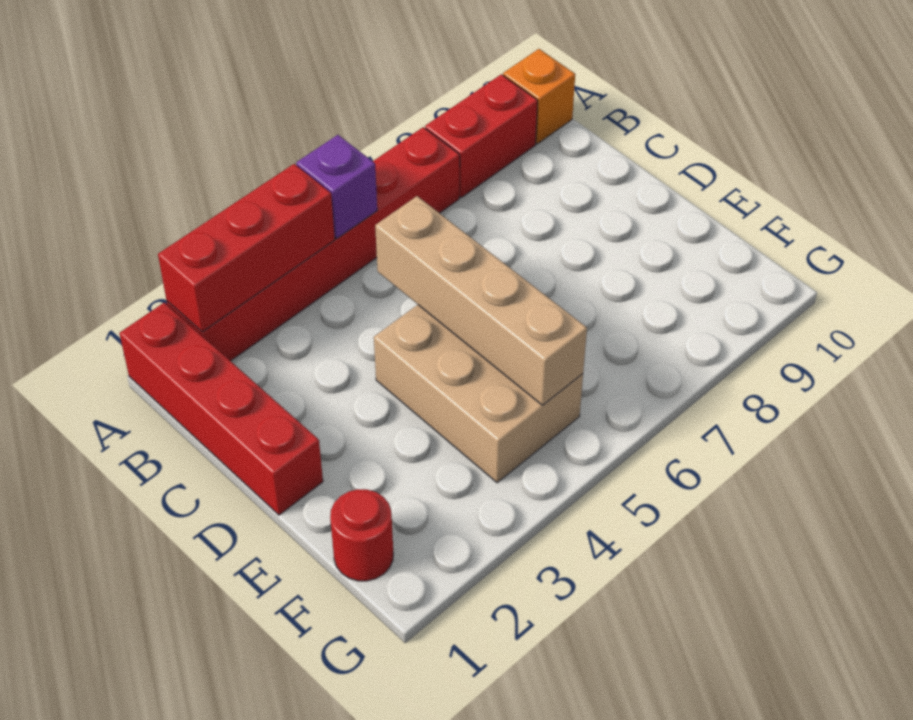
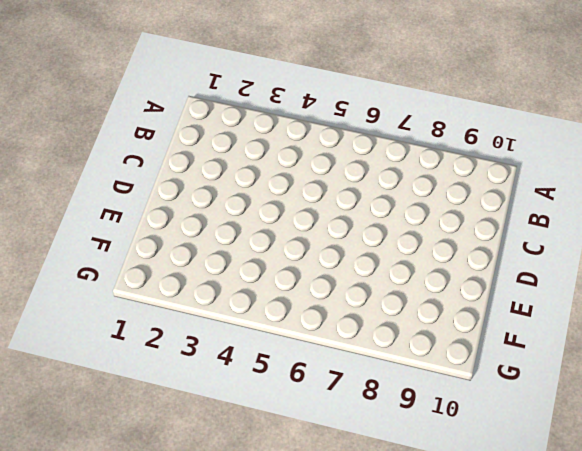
none -> red brick A1:D1 level 1
none -> red brick A2:A7 level 1

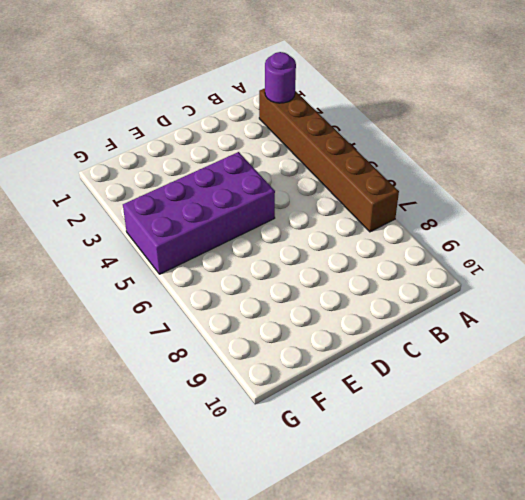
brown brick A2:A7 level 1 -> red brick A2:A7 level 1
purple round brick A2 level 2 -> red brick A2:A4 level 2
purple brick D4:G5 level 1 -> tan brick D4:F5 level 1
none -> red brick A1:D1 level 1
none -> red brick A8:A9 level 1

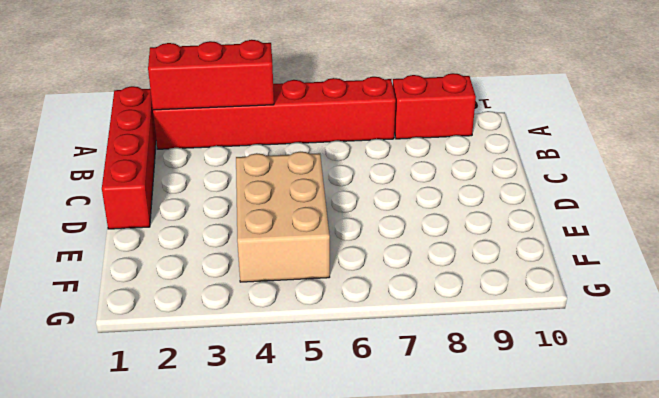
none -> orange brick A10 level 1
none -> red round brick F1 level 1

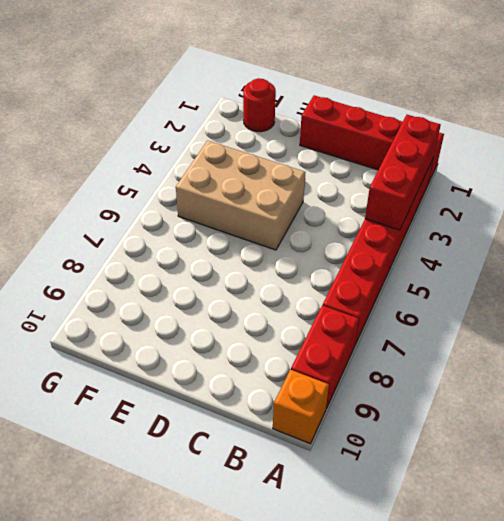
none -> purple brick A5 level 2
none -> tan brick C5:F5 level 2

